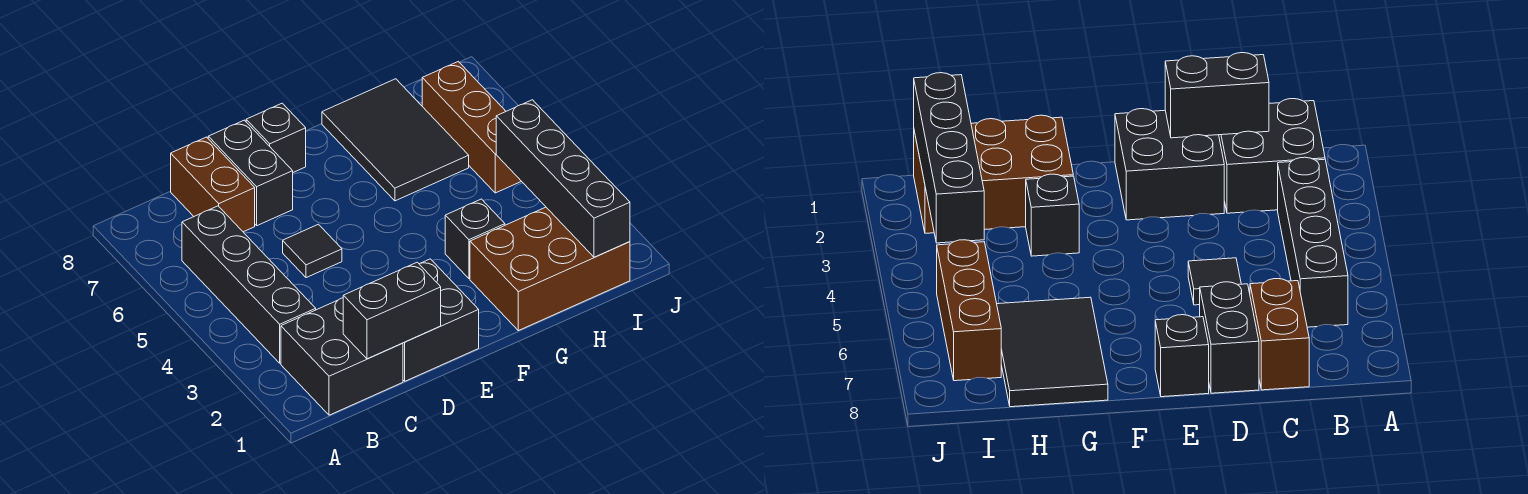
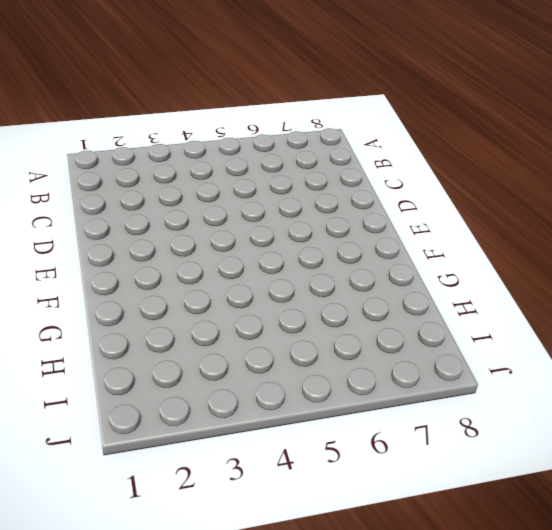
none -> black brick B1:C2 level 1
none -> black brick B3:B6 level 1
none -> brown brick C7:C8 level 1

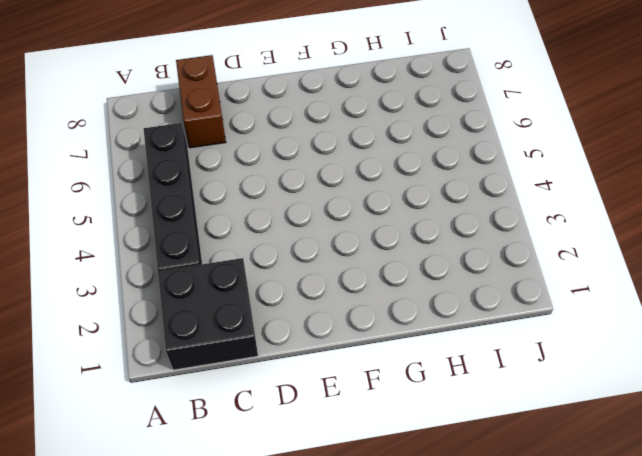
none -> black brick D1:E2 level 1
none -> black tile D5 level 1
none -> black brick D7:D8 level 1

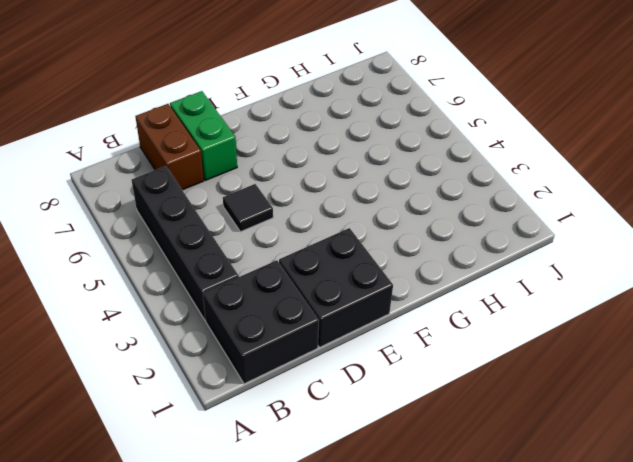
green brick D7:D8 level 1 -> black brick D7:D8 level 1
none -> black brick E8 level 1
none -> brown brick G1:I2 level 1
none -> black brick G3 level 1

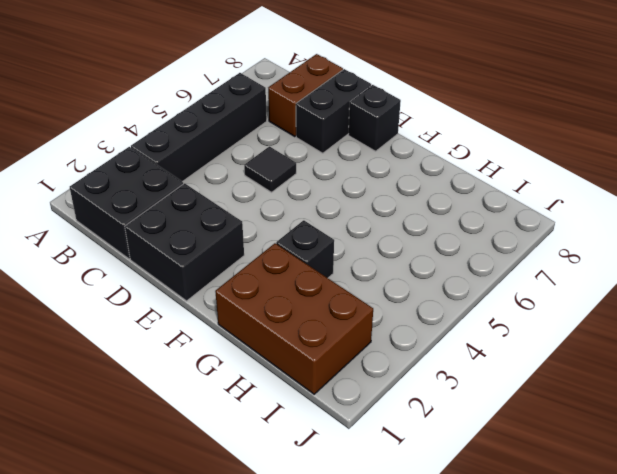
none -> black tile G6:H8 level 1
none -> brown brick I5:I7 level 1
none -> black brick C1:D1 level 2

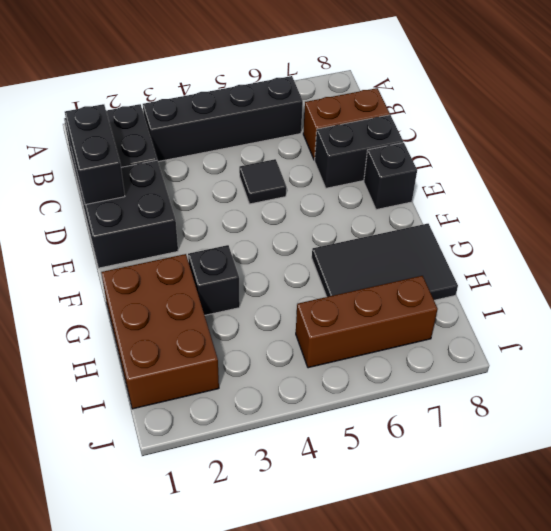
none -> black brick I1:I4 level 2

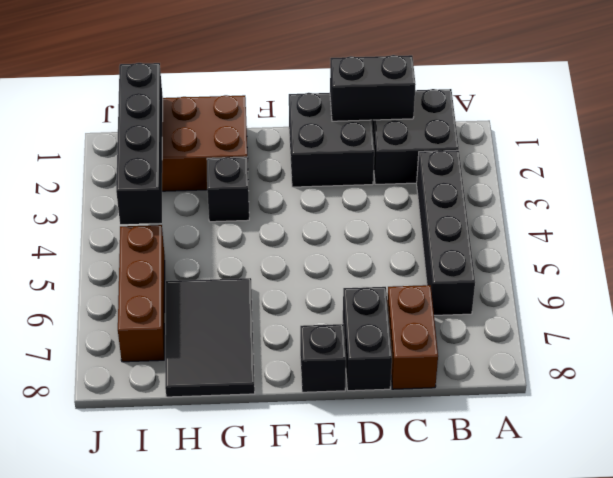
none -> black tile D5 level 1

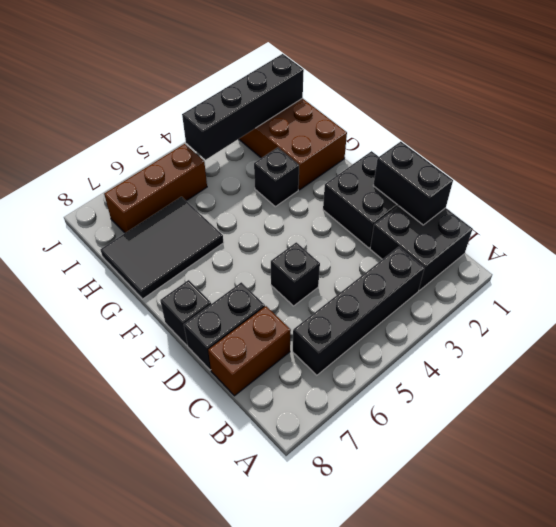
black brick D5 level 1 -> black tile D5 level 1

